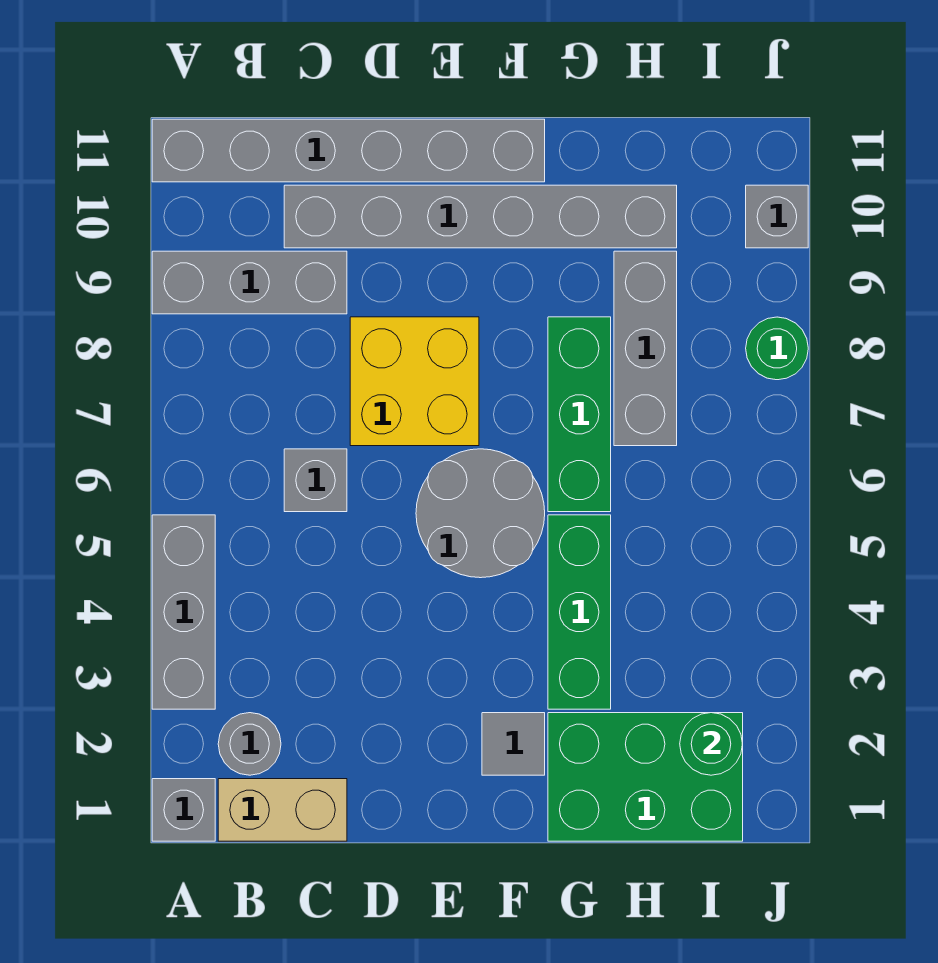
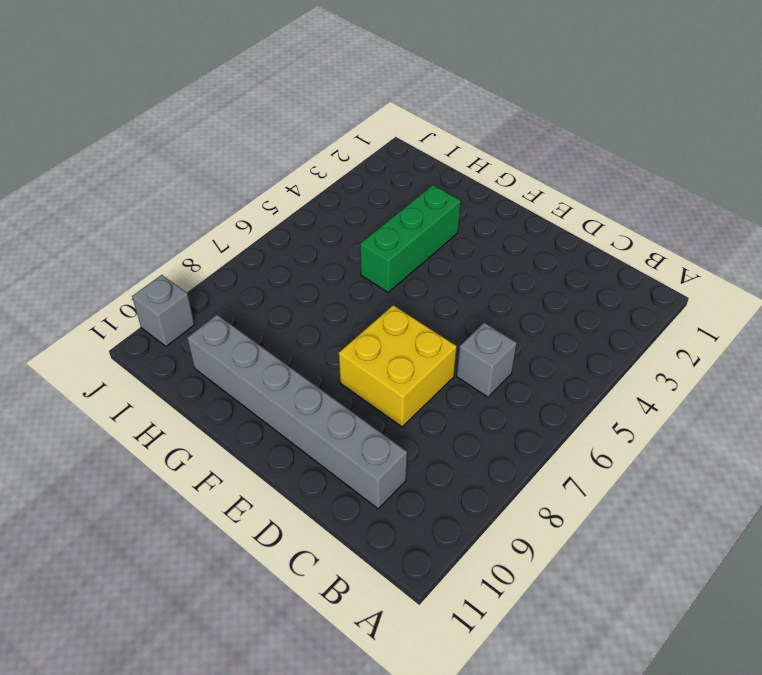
none -> grey brick A1 level 1
none -> grey brick A3:A5 level 1
none -> grey brick A9:C9 level 1

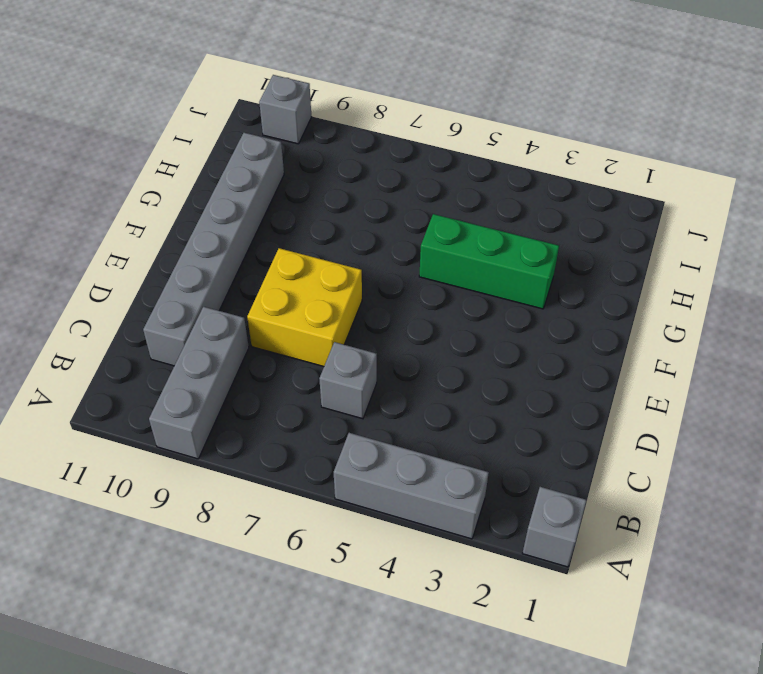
none -> grey brick A11:F11 level 1
none -> tan brick B1:C1 level 1
none -> grey round brick B2 level 1

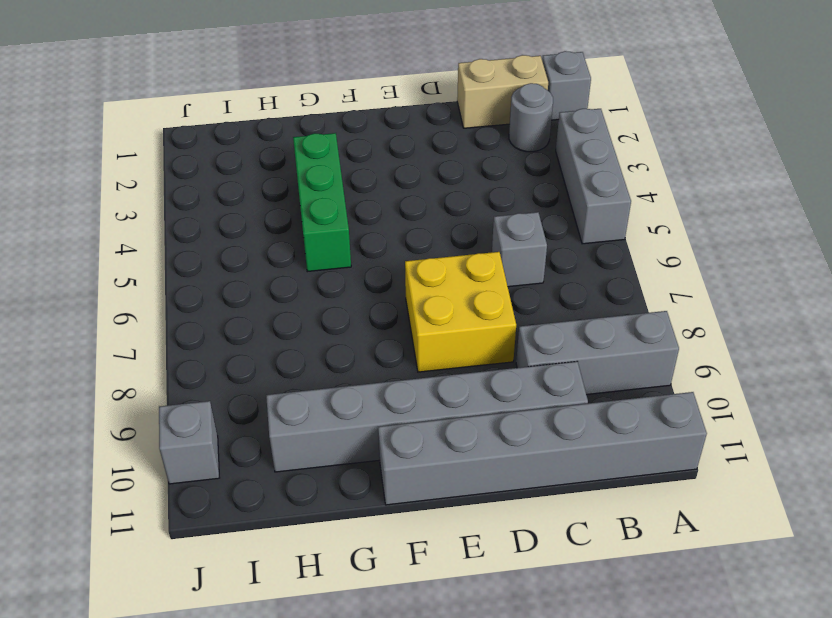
none -> grey round brick E5:F6 level 1
none -> grey tile F2 level 1
none -> green brick G1:I2 level 1

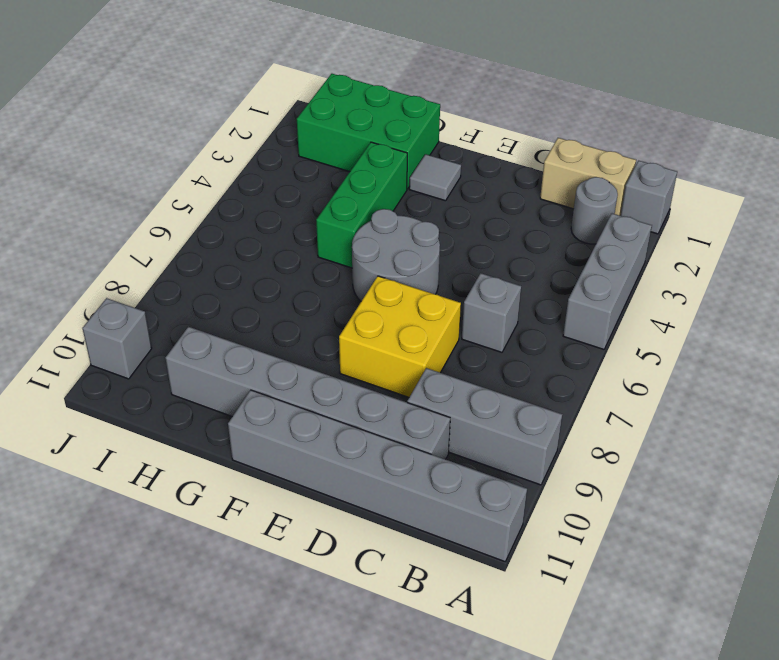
none -> green brick G6:G8 level 1
none -> grey brick H7:H9 level 1
none -> green round brick J8 level 1

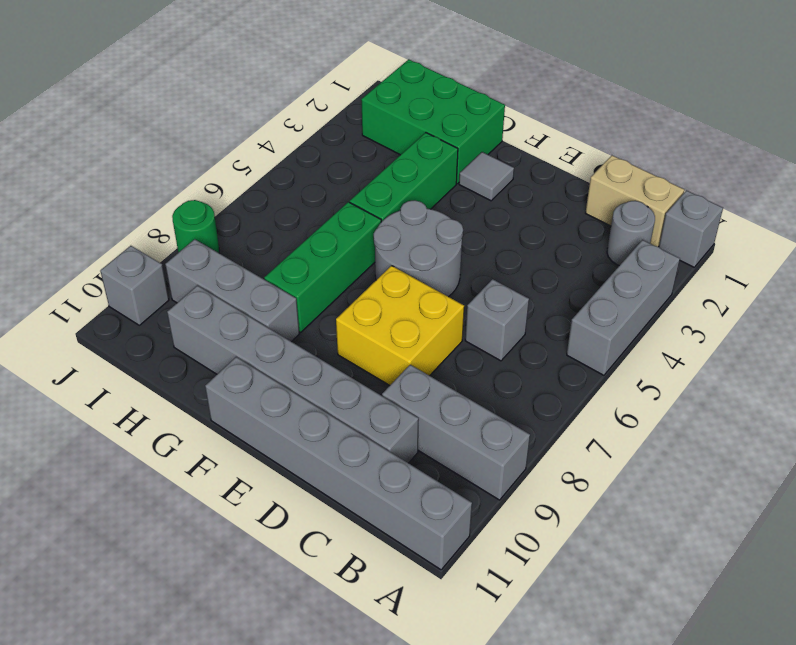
grey brick G9:I9 level 1 -> grey brick H7:H9 level 1
none -> green round brick I2 level 2

